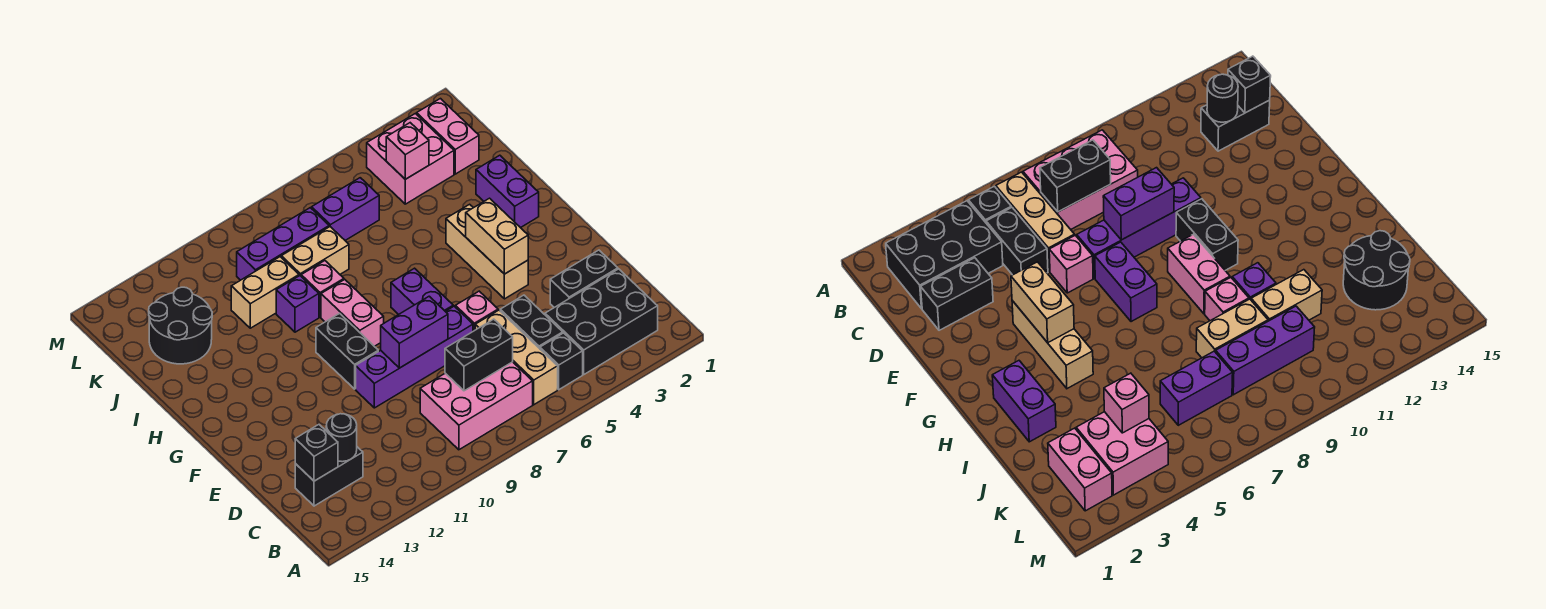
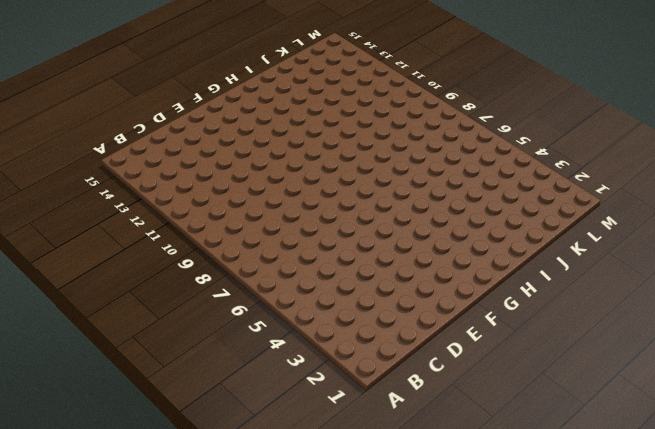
none -> black brick B2:C4 level 1
none -> black brick B5 level 1
none -> tan brick B6:D6 level 1

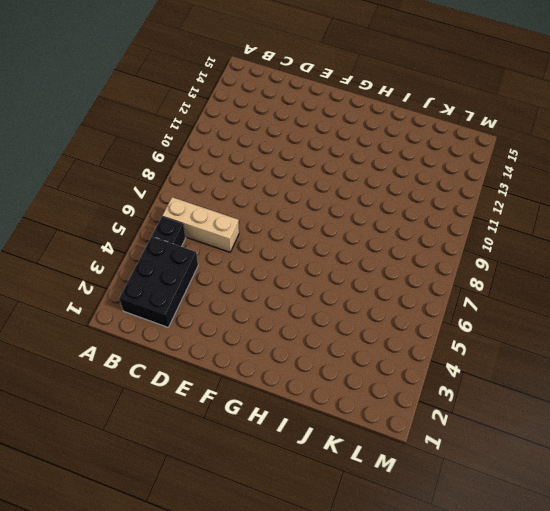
none -> pink brick B7:C9 level 1
none -> black brick C5:D5 level 1
none -> black brick C13:C14 level 1

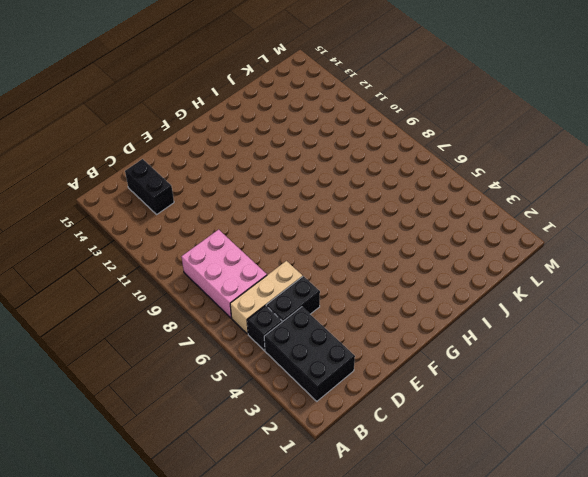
none -> black brick D2:D3 level 1
none -> pink brick E6 level 1
none -> purple brick E7:E10 level 1

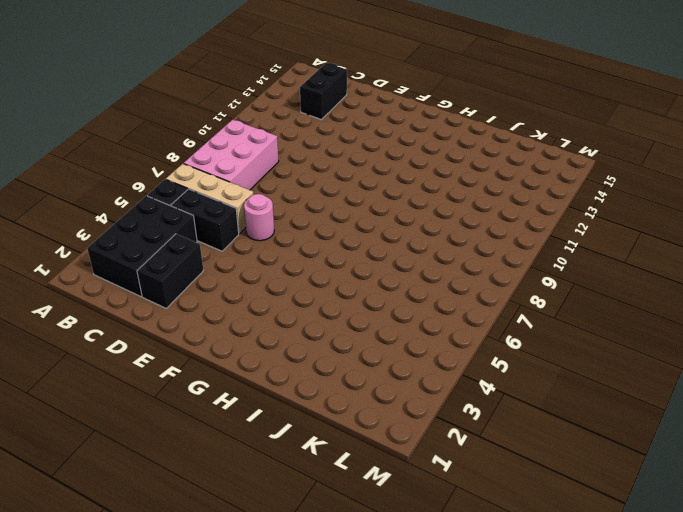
pink round brick E6 level 1 -> pink brick E6 level 1
none -> purple brick E7:E10 level 1
none -> tan brick F4:H4 level 1
none -> purple brick F7:G7 level 1

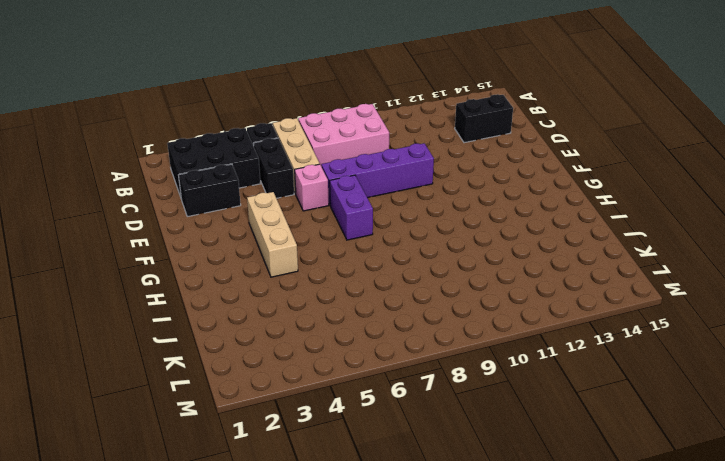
none -> black brick F10:G10 level 1
none -> pink brick G9:H9 level 1
none -> purple brick H2:I2 level 1

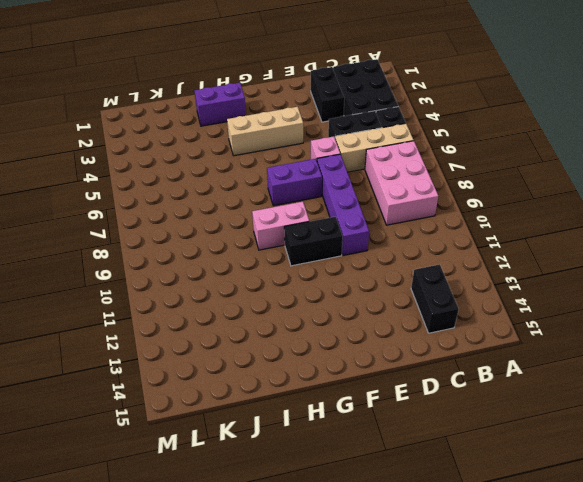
none -> pink brick I9 level 1
none -> purple brick I10 level 1
none -> tan brick J8:J9 level 1

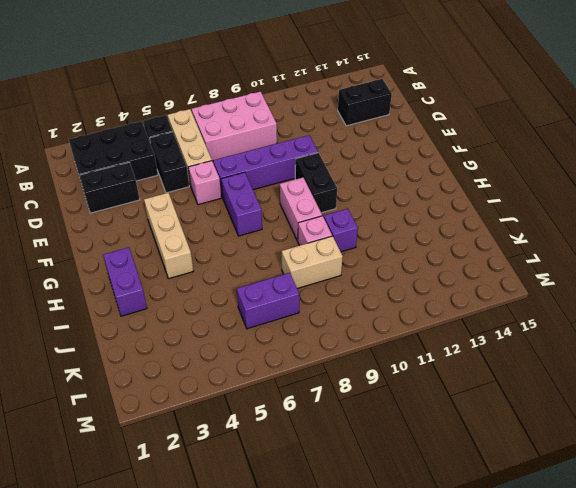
none -> tan brick J10:J11 level 1
none -> black round brick J13:K14 level 1
none -> pink brick K2:L2 level 1

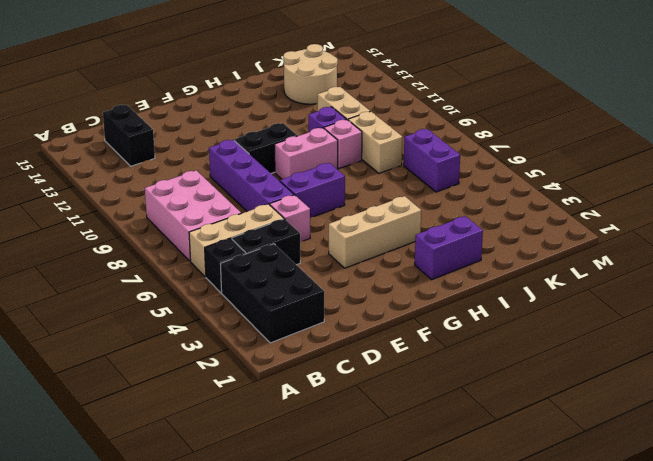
tan round brick J13:K14 level 1 -> black round brick J13:K14 level 1
none -> black brick D2:D3 level 1
none -> pink brick K2:L2 level 1
none -> pink brick K3:L4 level 1

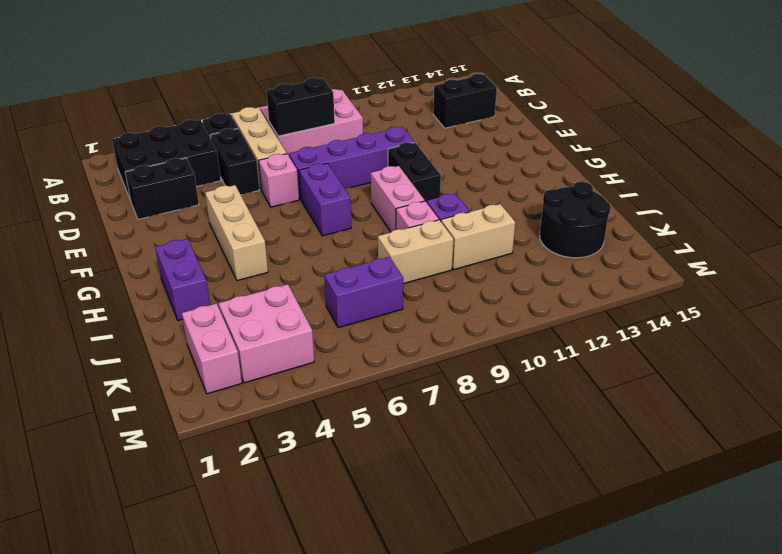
none -> purple brick K8:K10 level 1
none -> black round brick C13 level 2
none -> black brick C14 level 2

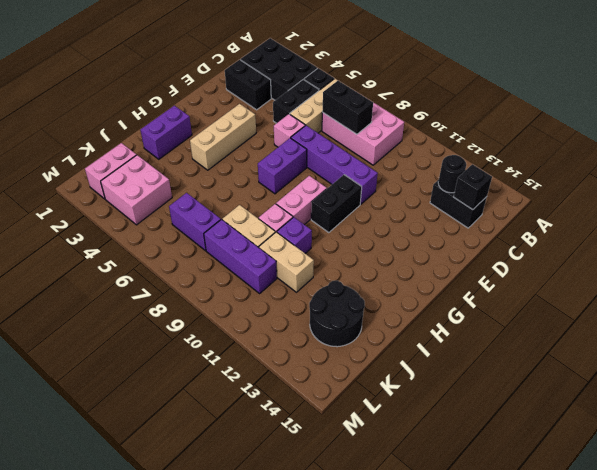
none -> purple brick E8:E9 level 2
none -> tan brick F4:G4 level 2
none -> pink brick K4 level 2

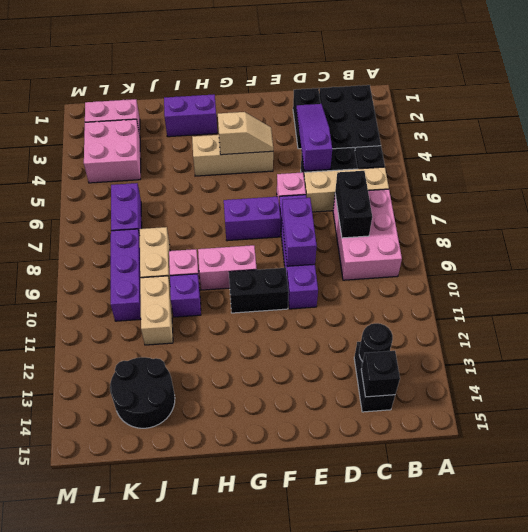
purple slope D3:D5 level 2 top 5 -> none
tan slope F4:G4 level 2 top G -> tan brick F4:G4 level 2
none -> pink brick K4 level 2

